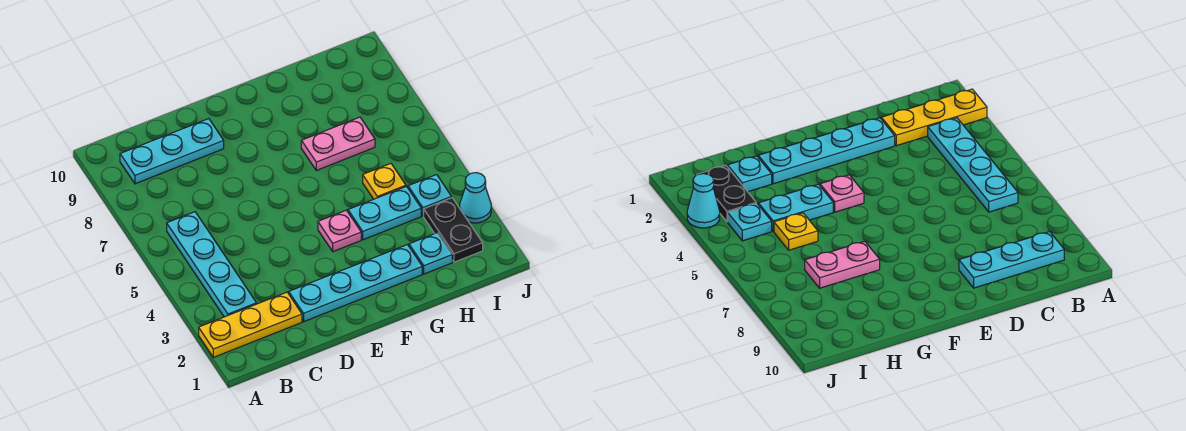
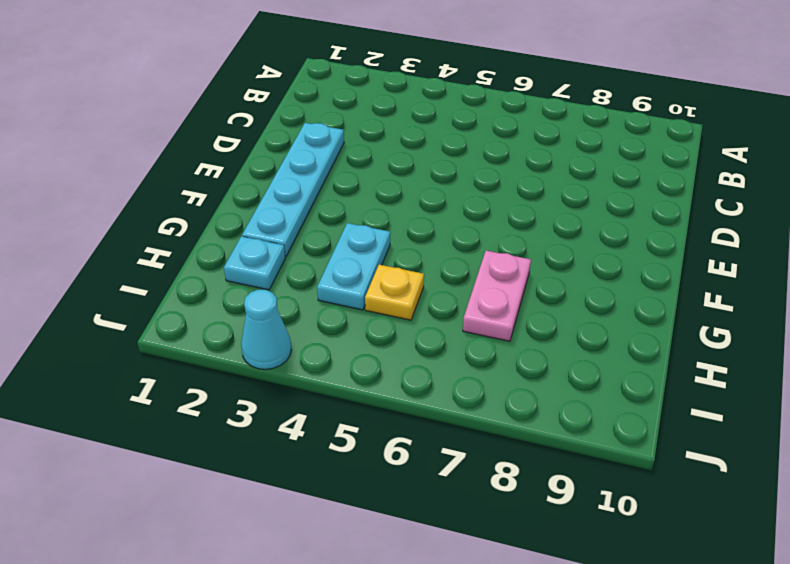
none -> yellow plate A2:C2 level 1
none -> cyan plate B3:B6 level 1
none -> cyan plate B9:D9 level 1

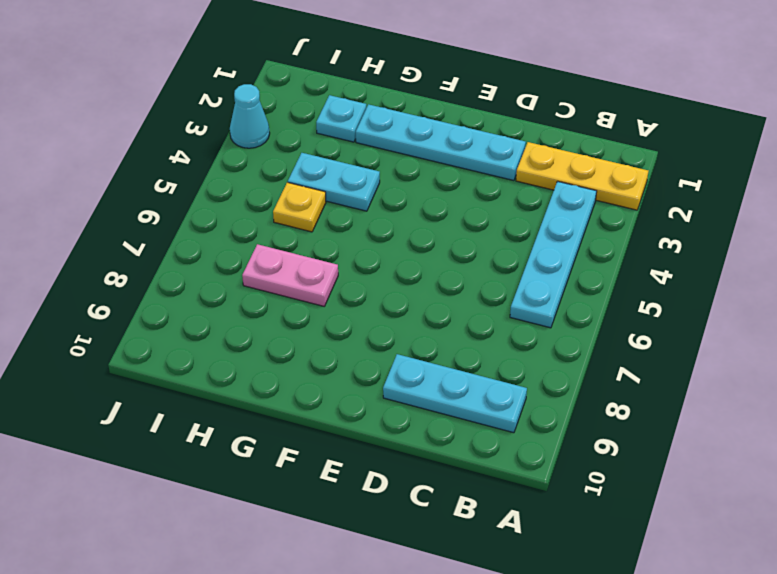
none -> pink plate F4 level 1
none -> black plate I2:I3 level 1
none -> cyan plate I4 level 1

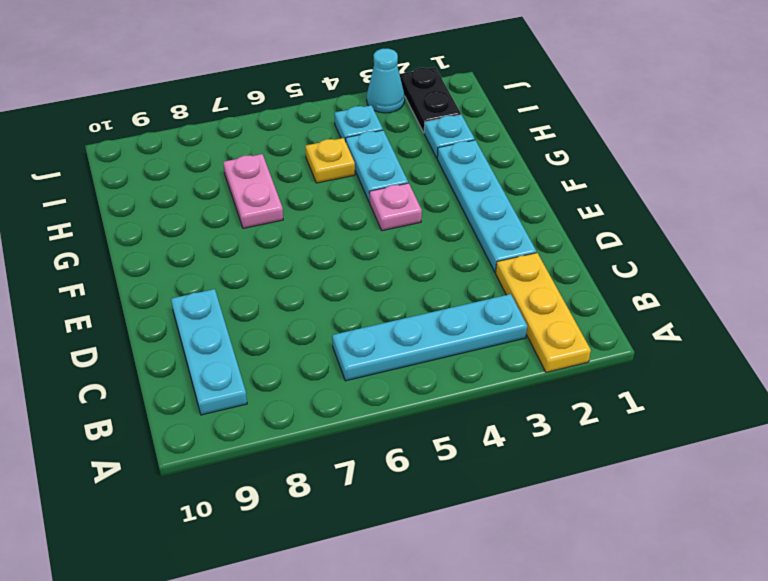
black plate I2:J2 level 1 -> black plate I2:I3 level 1

